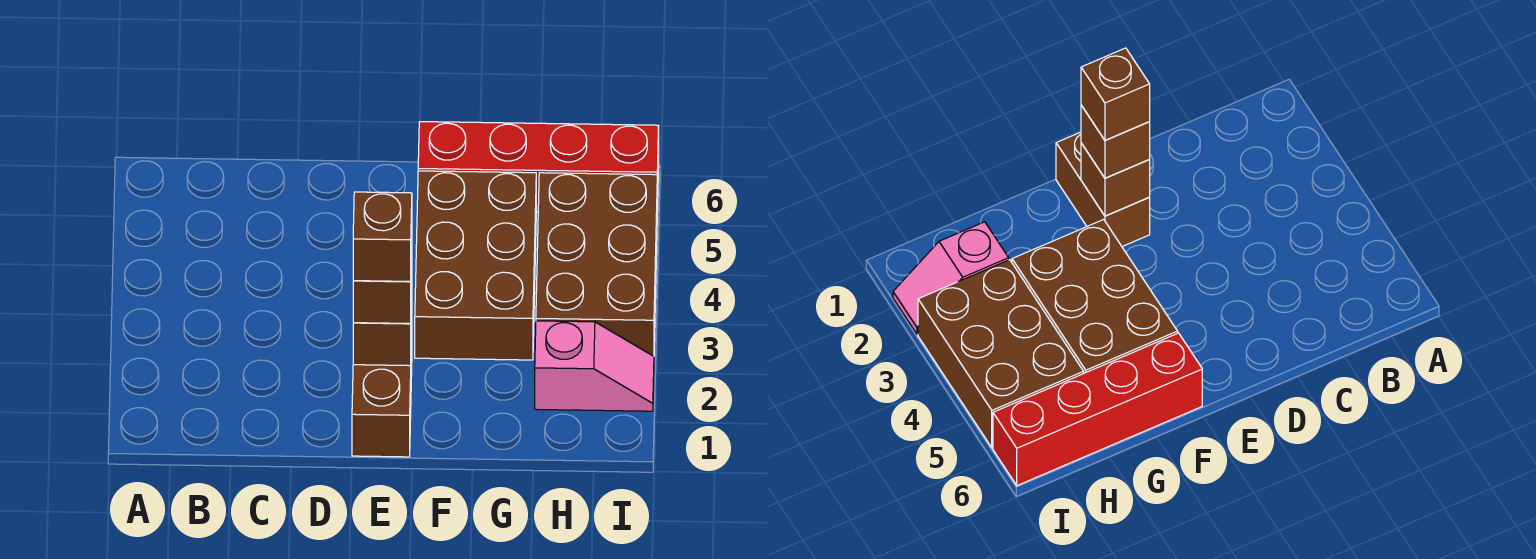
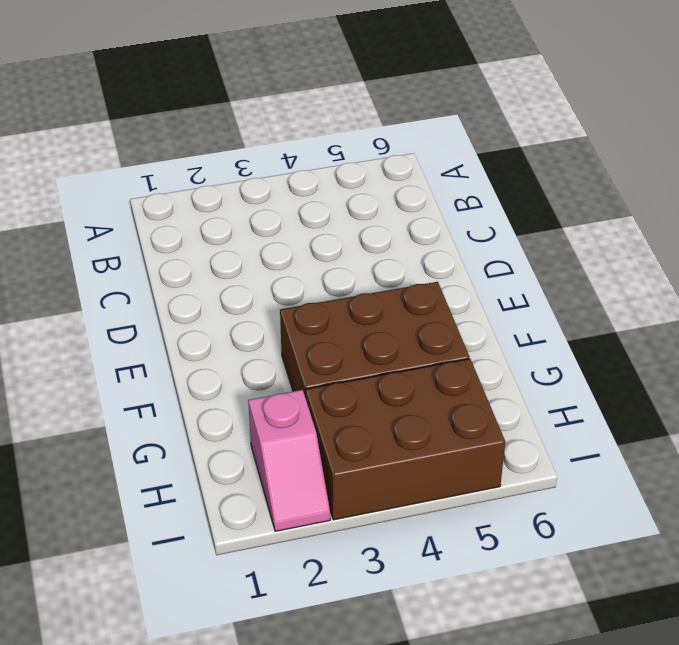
none -> brown brick E1:E2 level 1
none -> red brick F6:I6 level 1

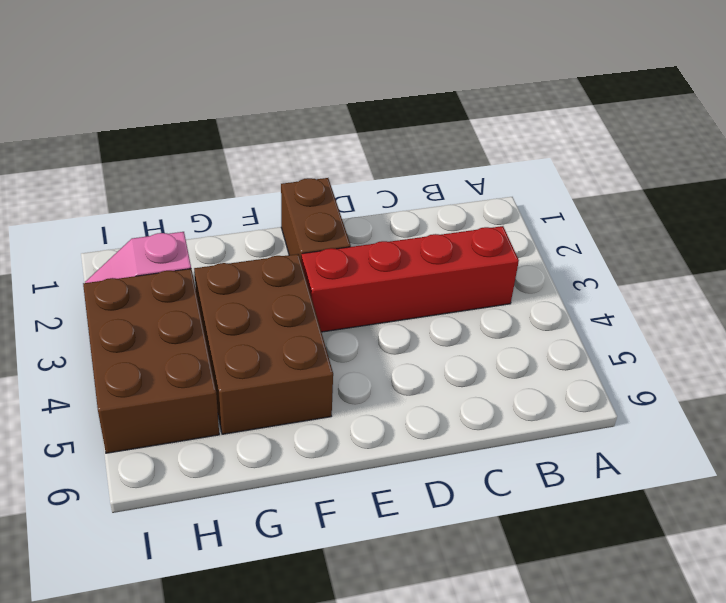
red brick B3:E3 level 1 -> red brick F6:I6 level 1
none -> brown brick E2 level 2
none -> brown brick E2 level 3

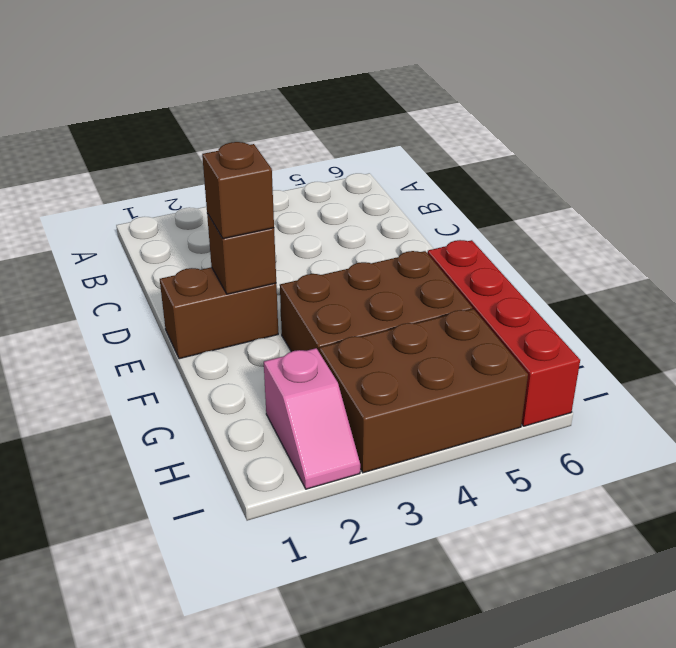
none -> brown brick E2 level 4

